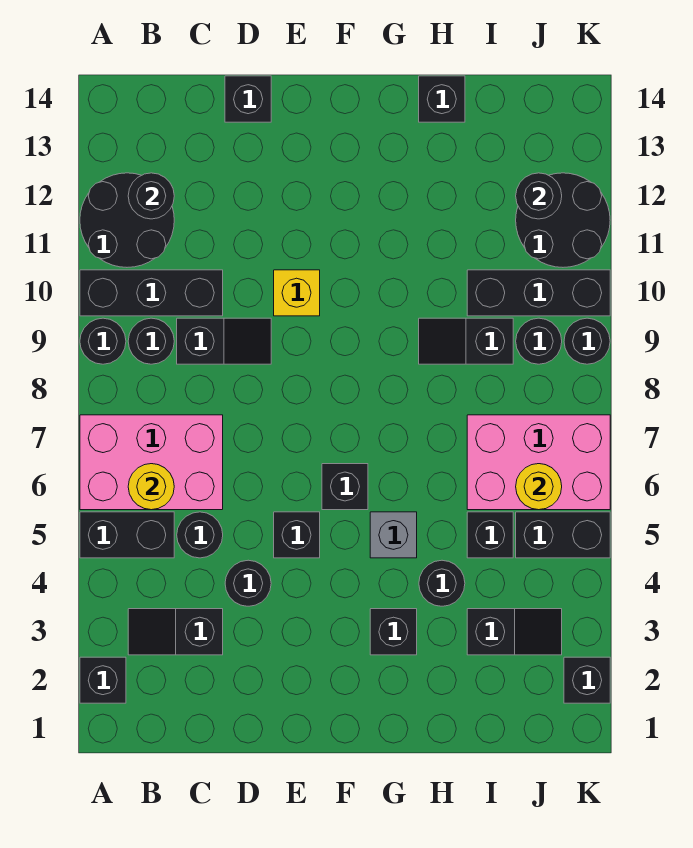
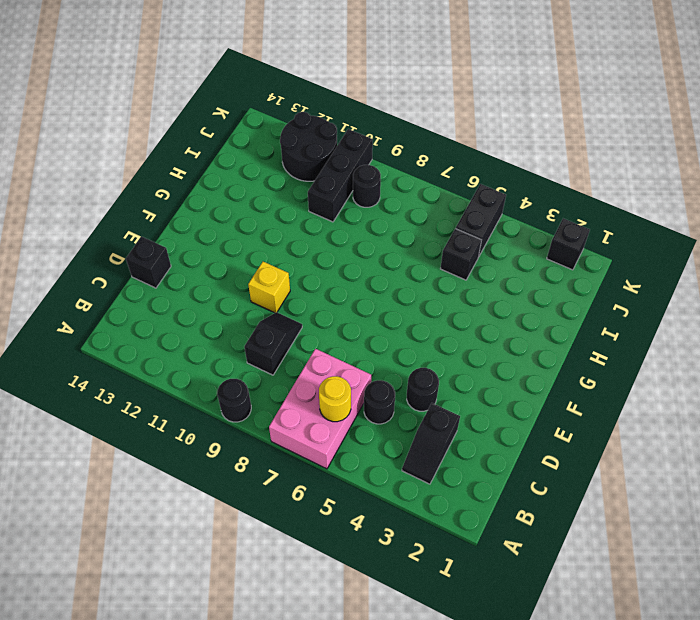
none -> black brick A2 level 1
none -> black brick A5:B5 level 1
none -> black brick A10:C10 level 1
none -> black round brick A11:B12 level 1

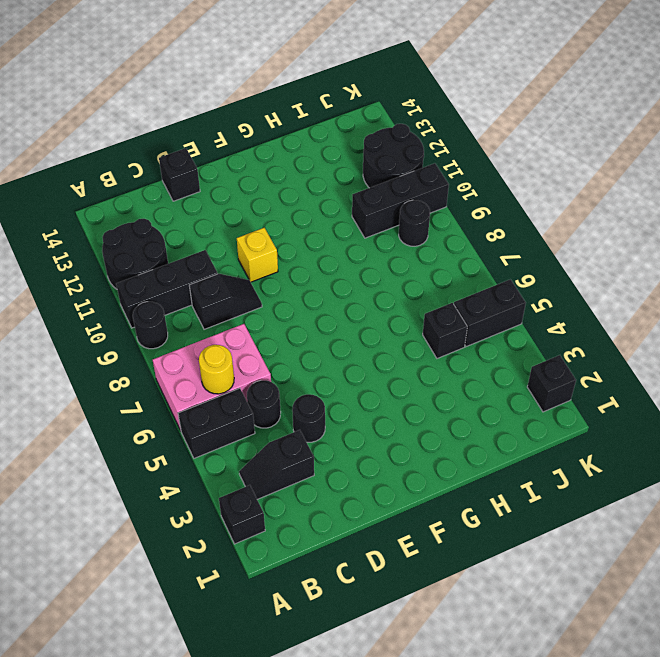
none -> black round brick B9 level 1
none -> black brick E5 level 1
none -> black brick F6 level 1
none -> black brick G3 level 1

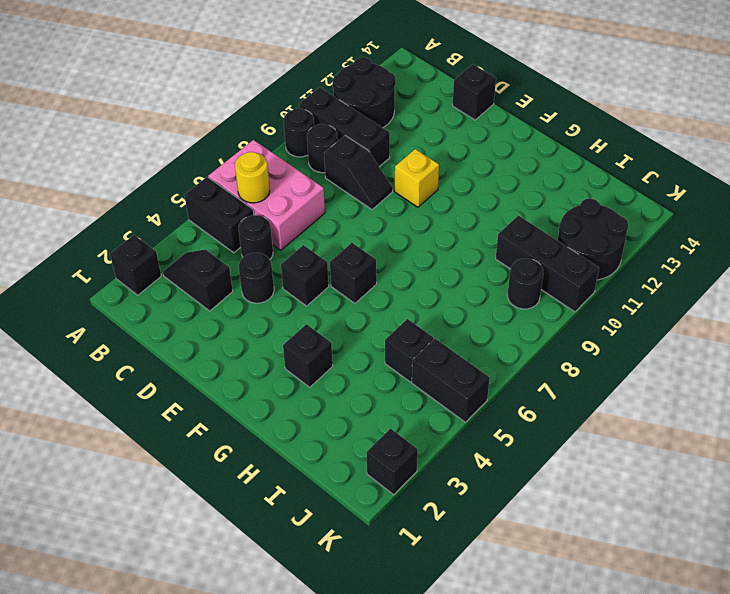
none -> grey brick G5 level 1
none -> black round brick H4 level 1
none -> black slope H9:I9 level 1 top I
none -> black brick H14 level 1

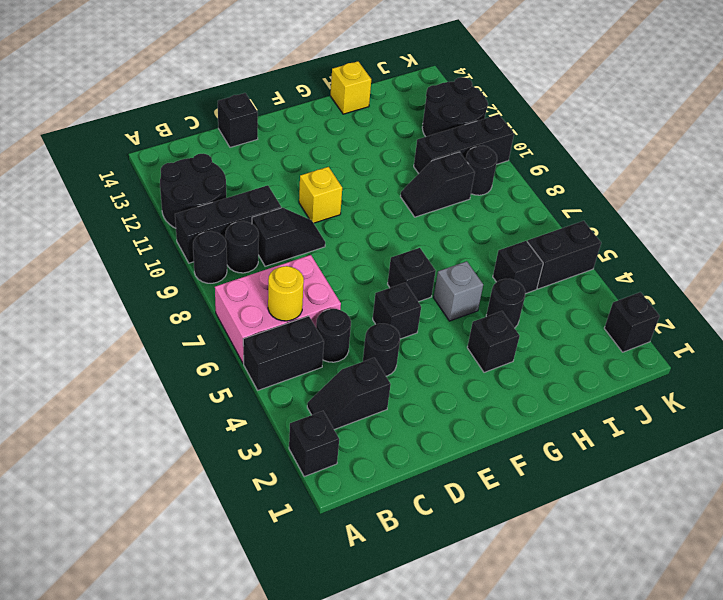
yellow brick H14 level 1 -> black brick H14 level 1
none -> black slope I3:J3 level 1 top I
none -> pink brick I6:K7 level 1
none -> black round brick K9 level 1
none -> black round brick B12 level 2

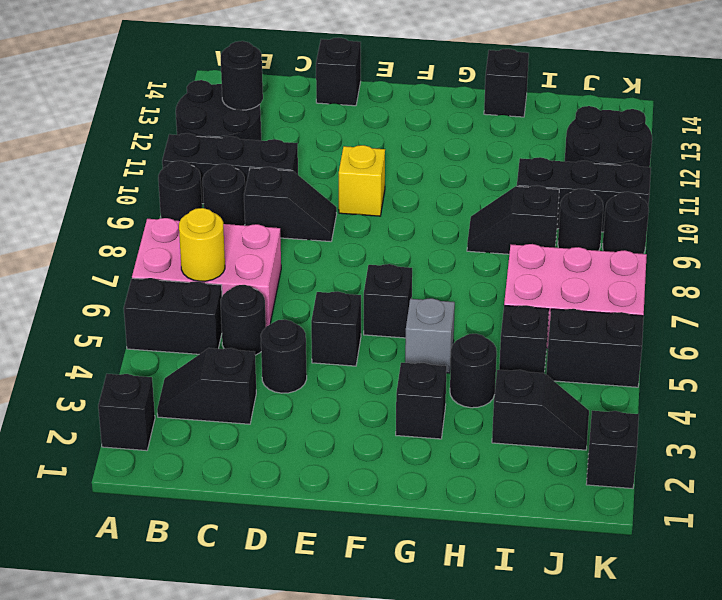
none -> yellow round brick J6 level 2
none -> black round brick J12 level 2

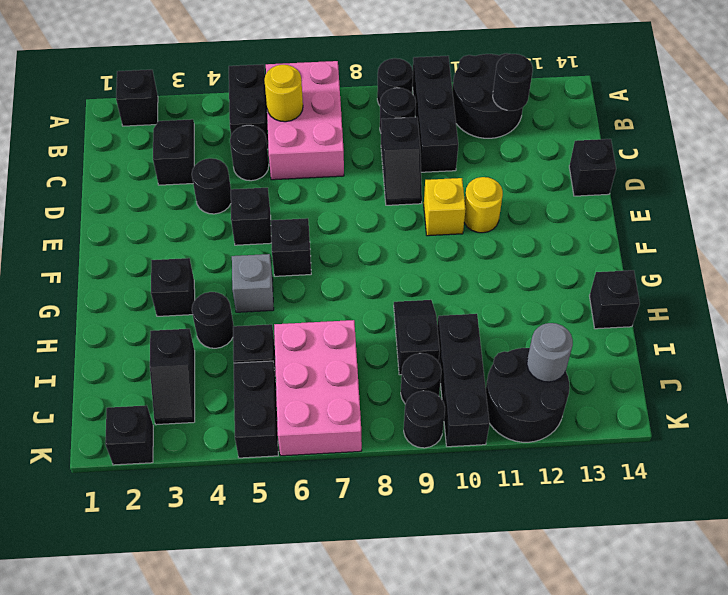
yellow round brick E11 level 1 -> yellow round brick J6 level 2
grey round brick J12 level 2 -> black round brick J12 level 2

